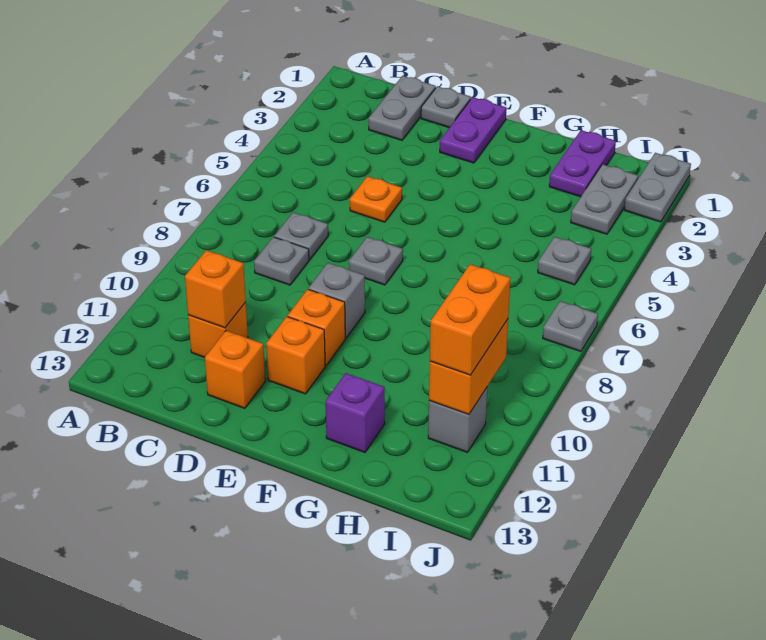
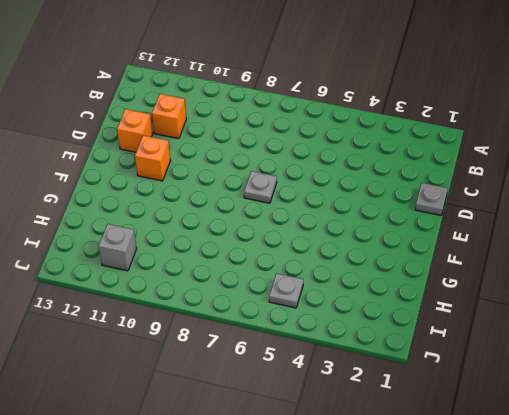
none -> grey plate C1:C2 level 1
none -> grey plate C7 level 1
none -> grey plate C8 level 1

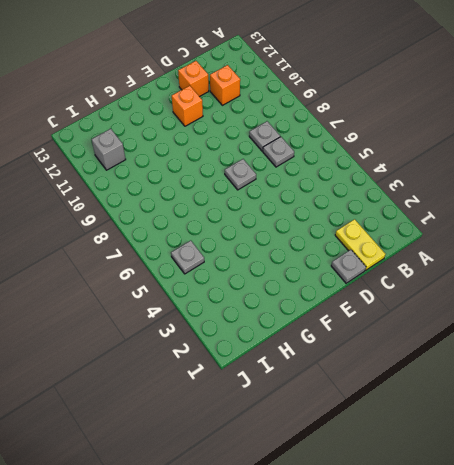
yellow plate C1:C2 level 1 -> grey plate C1:C2 level 1
none -> orange plate D5 level 1
none -> purple plate E1:E2 level 1
none -> grey brick E9 level 1

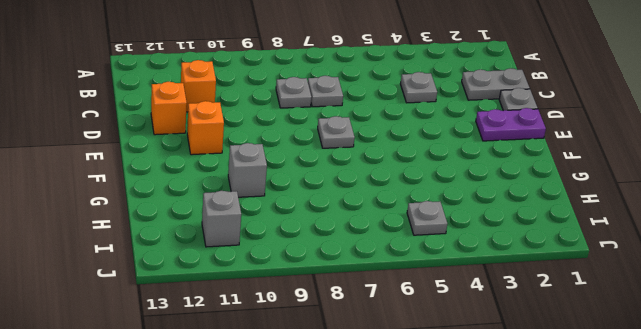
grey plate C4 level 1 -> grey plate J7 level 1
grey brick G10 level 1 -> grey brick E9 level 1
none -> orange plate D5 level 1
none -> orange brick E10 level 1
none -> purple brick G12 level 1

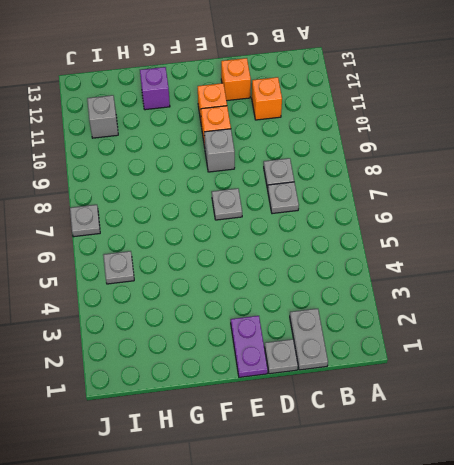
none -> orange plate D5 level 1
none -> purple plate H1:H2 level 1
none -> grey plate I2:I3 level 1

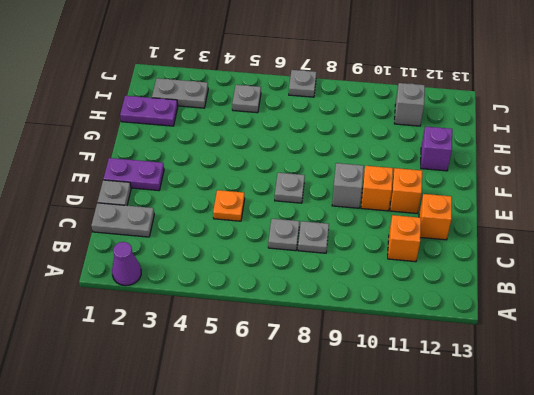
purple cone A2 level 1 -> none
none -> grey plate J1:J2 level 1
none -> orange brick C11 level 2
none -> orange brick I10:I11 level 2

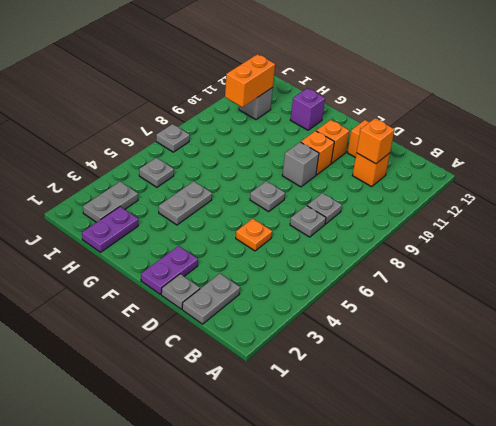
grey plate G4:G5 level 1 -> grey plate J1:J2 level 1
none -> orange brick I10:I11 level 3

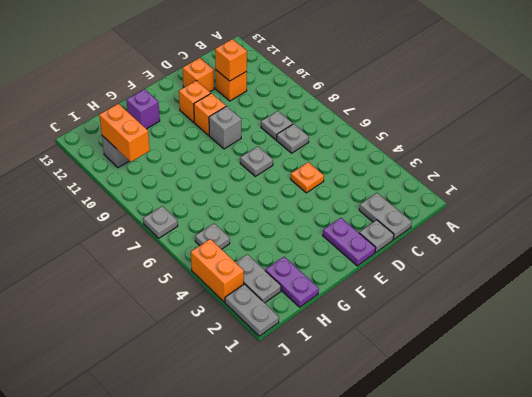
orange brick J3:J4 level 1 -> orange brick I10:I11 level 3

